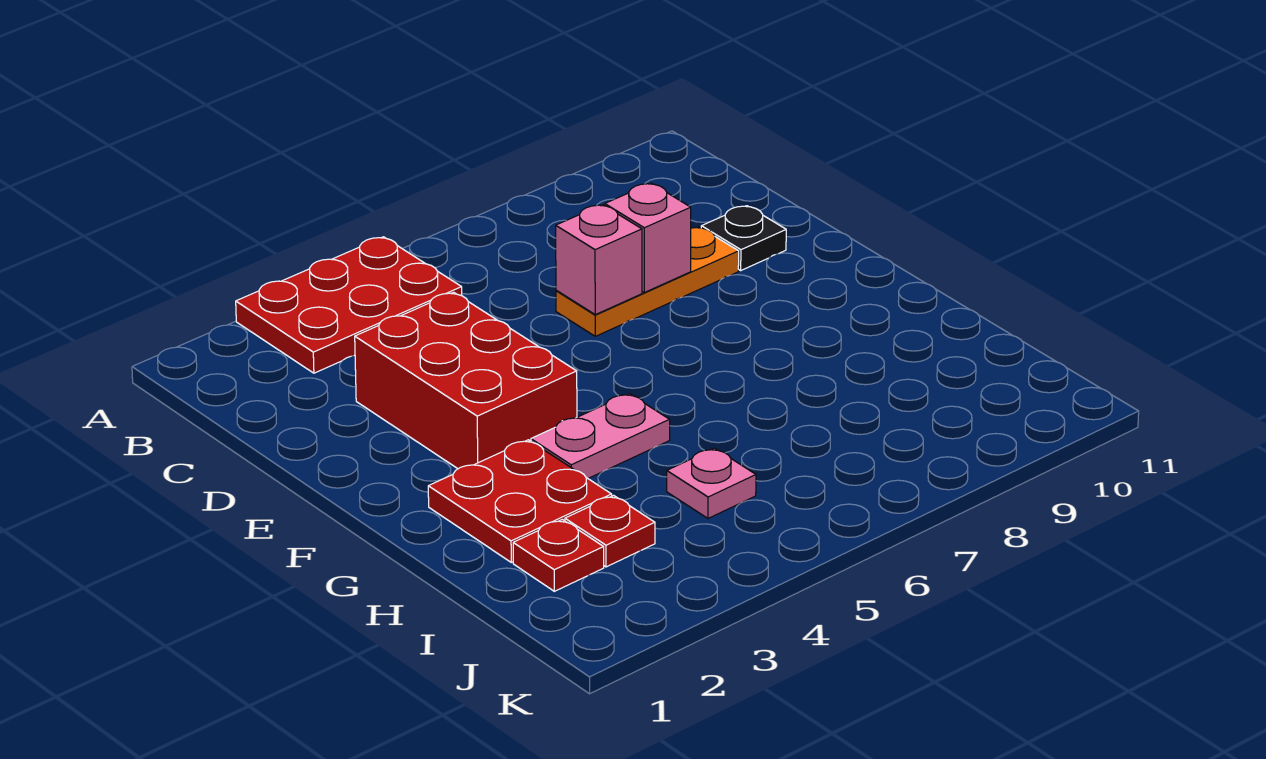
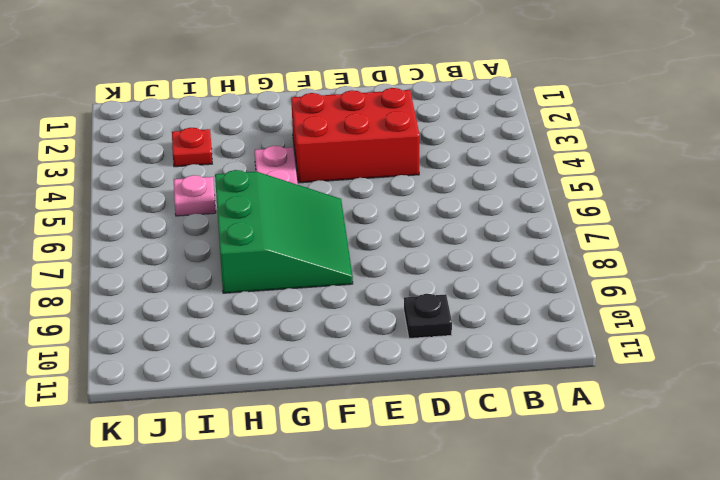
green slope F6:H8 level 1 top H -> none
none -> red plate A3:B5 level 1
none -> orange plate D7:D9 level 1

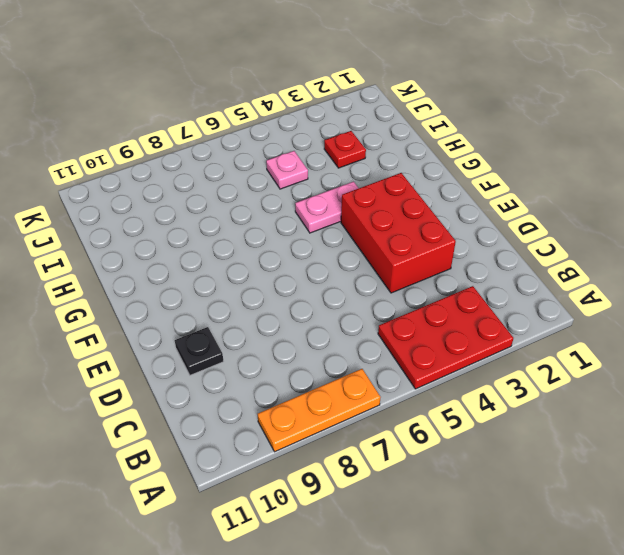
orange plate A7:A9 level 1 -> orange plate D7:D9 level 1
none -> red plate G2:H3 level 1
none -> red plate I2 level 1

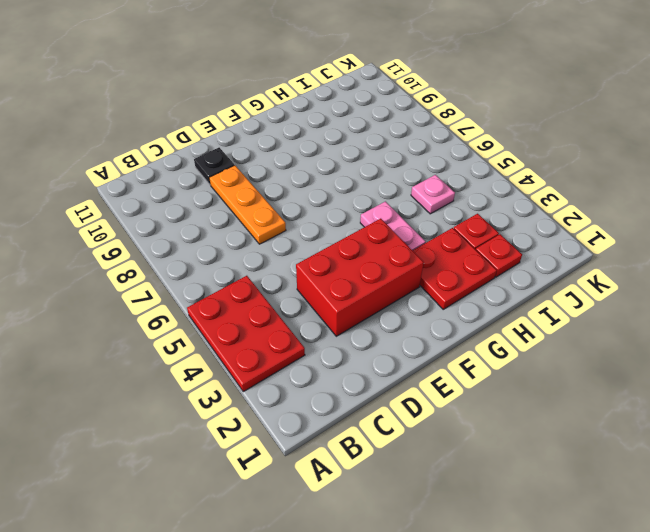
none -> pink brick D7 level 2
none -> pink brick D8 level 2

